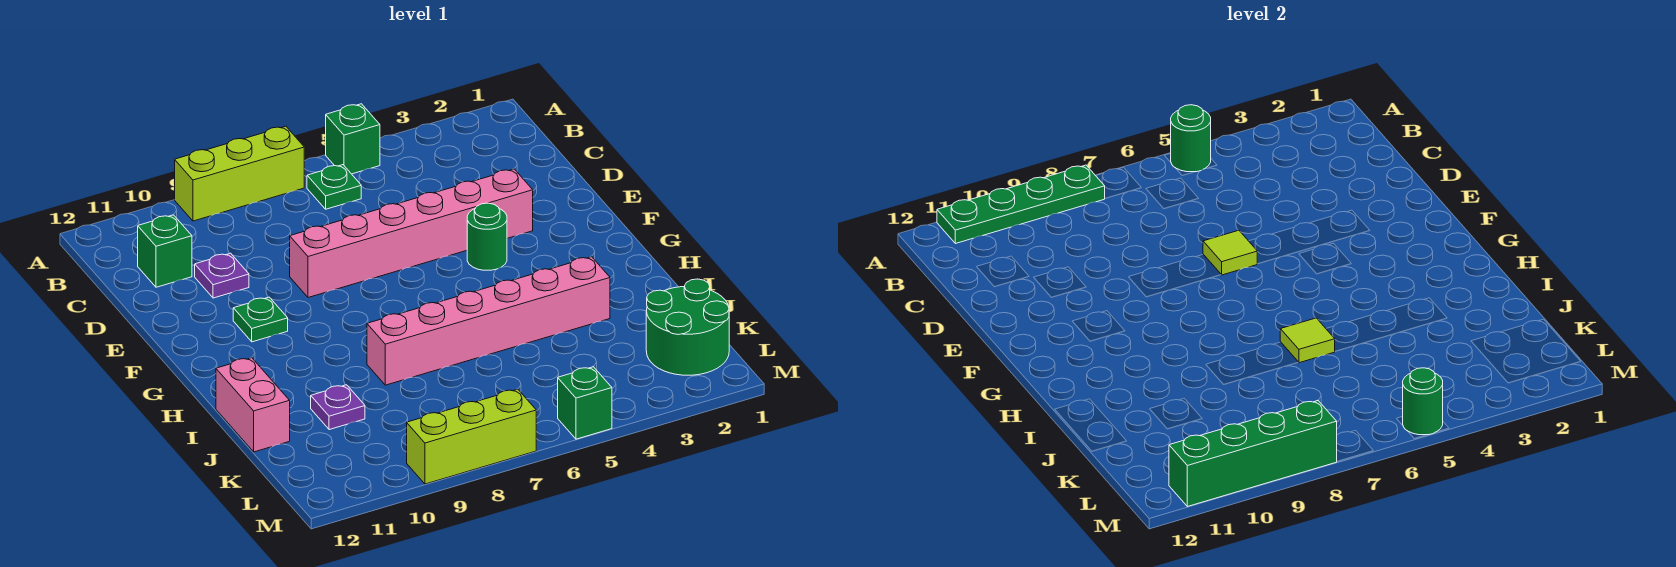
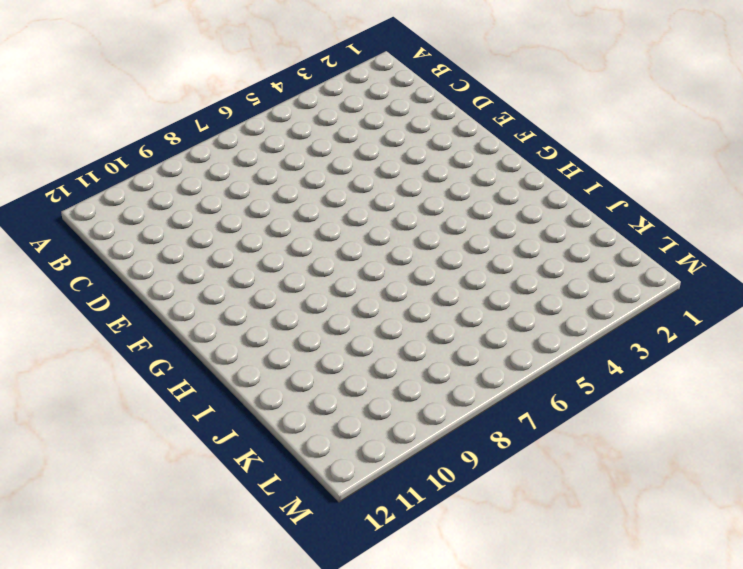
none -> green brick A5 level 1
none -> lime brick A7:A9 level 1
none -> green plate B6 level 1

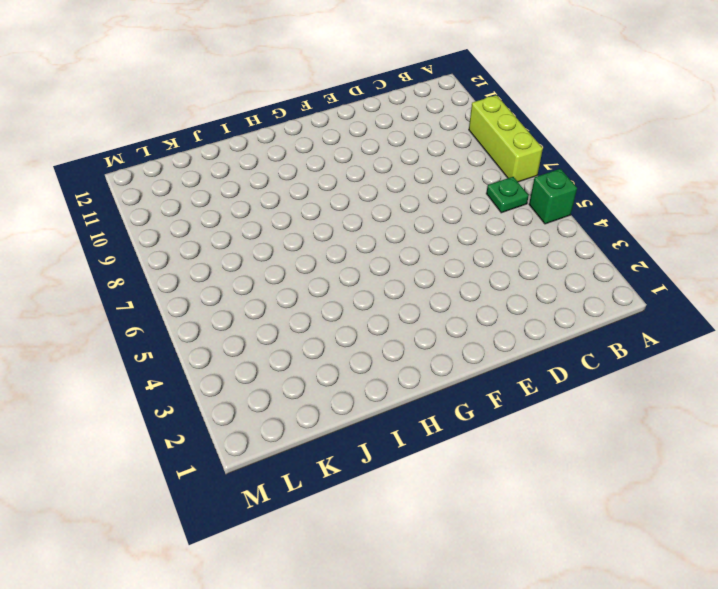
none -> green brick C11 level 1
none -> purple plate D10 level 1
none -> pink brick E3:E8 level 1

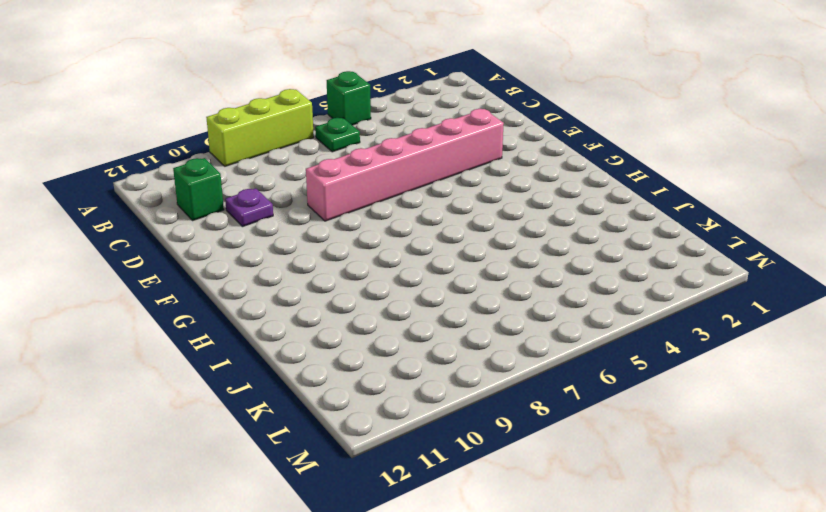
none -> green round brick F4 level 1
none -> green plate F10 level 1
none -> pink brick I3:I8 level 1

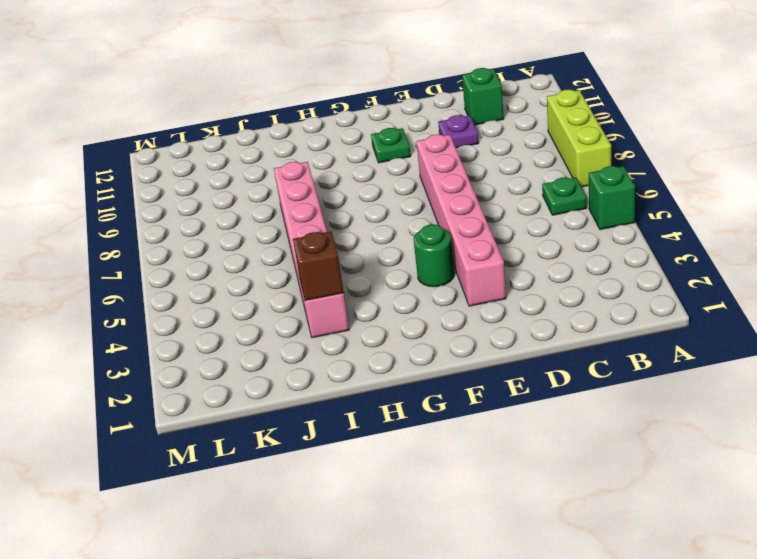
brown brick I3 level 2 -> none
none -> pink brick I12:J12 level 1
none -> purple plate J10 level 1
none -> green round brick K1:L2 level 1

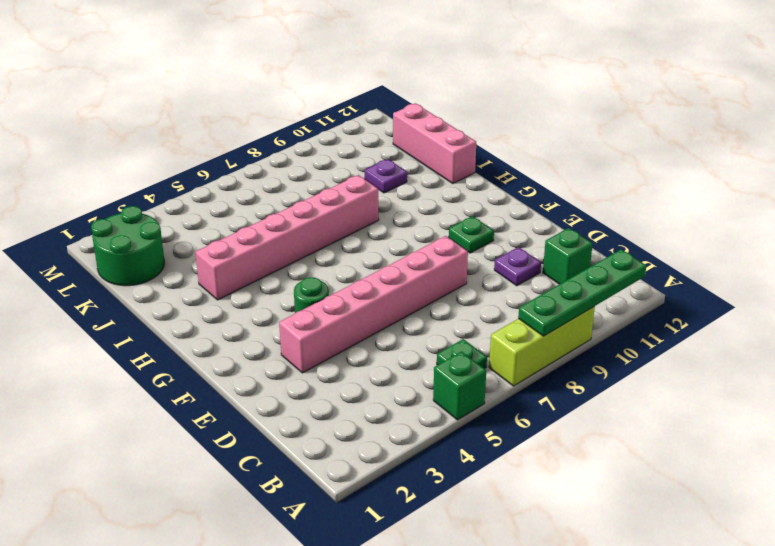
pink brick I12:K12 level 1 -> pink brick I12:J12 level 1
none -> green brick M5 level 1
none -> lime brick M7:M9 level 1
none -> green round brick A5 level 2

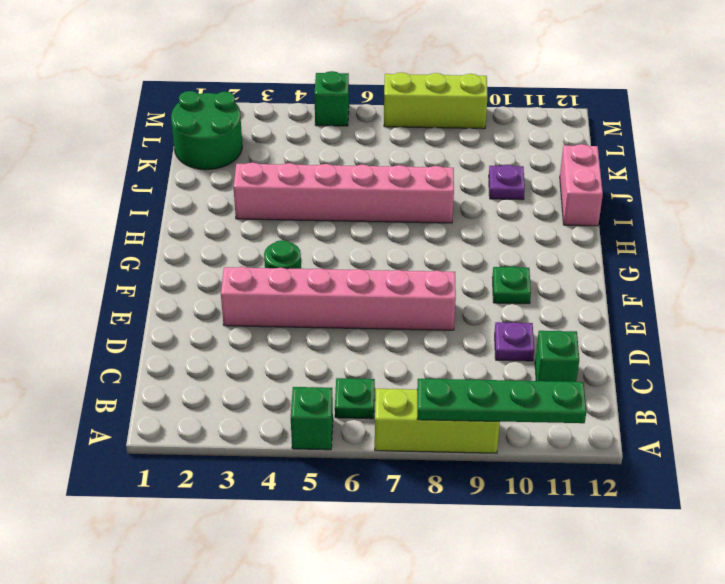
none -> green round brick A5 level 2
none -> lime tile E6 level 2
none -> lime tile I6 level 2

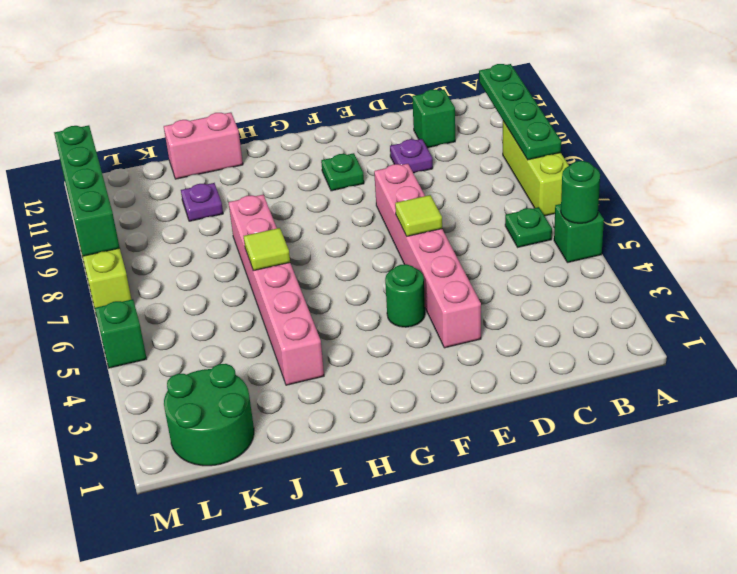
none -> green round brick M5 level 2

